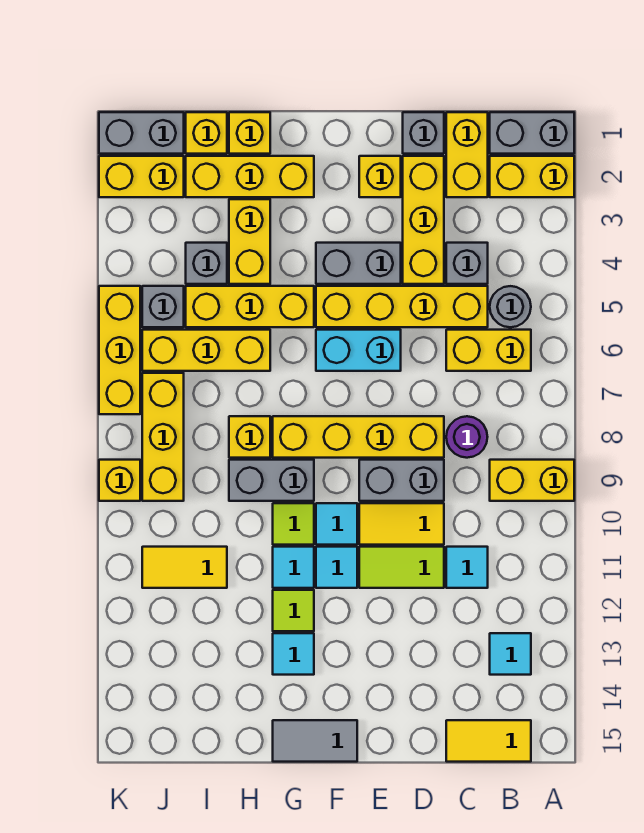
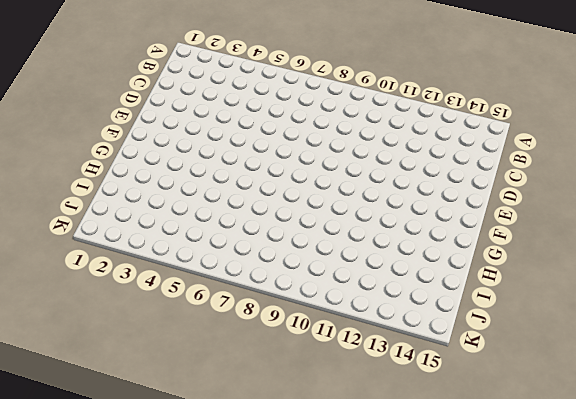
none -> grey brick A1:B1 level 1
none -> yellow brick A2:B2 level 1
none -> yellow brick A9:B9 level 1
none -> grey round brick B5 level 1

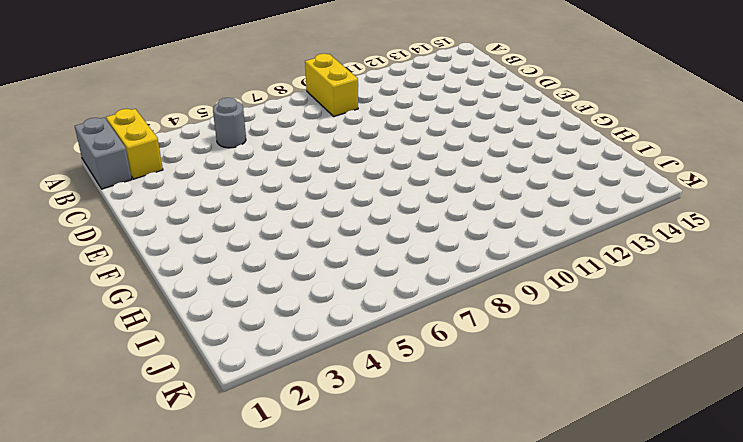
none -> yellow brick B6:C6 level 1
none -> cyan tile B13 level 1
none -> yellow tile B15:C15 level 1
none -> yellow brick C1:C2 level 1

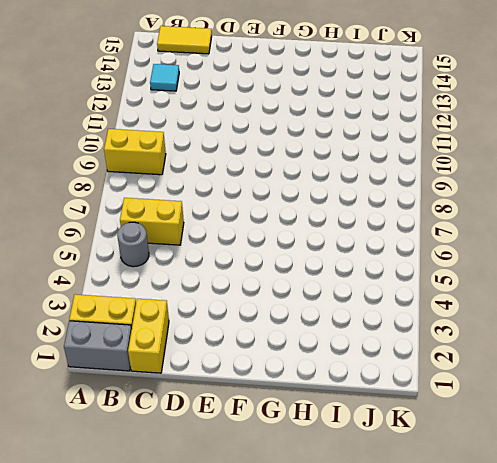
none -> grey brick C4 level 1
none -> yellow brick C5:F5 level 1
none -> purple round brick C8 level 1
none -> cyan tile C11 level 1

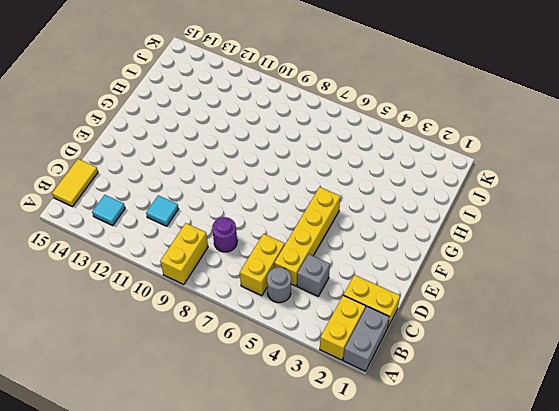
none -> grey brick D1 level 1
none -> yellow brick D2:D4 level 1
none -> yellow brick D8:G8 level 1
none -> grey brick D9:E9 level 1

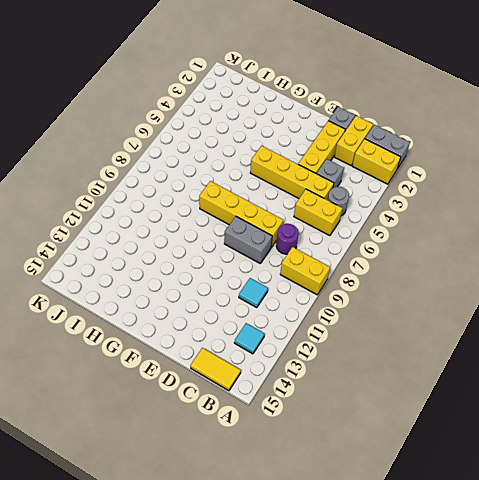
none -> yellow tile D10:E10 level 1
none -> lime tile D11:E11 level 1
none -> yellow brick E2 level 1
none -> grey brick E4:F4 level 1

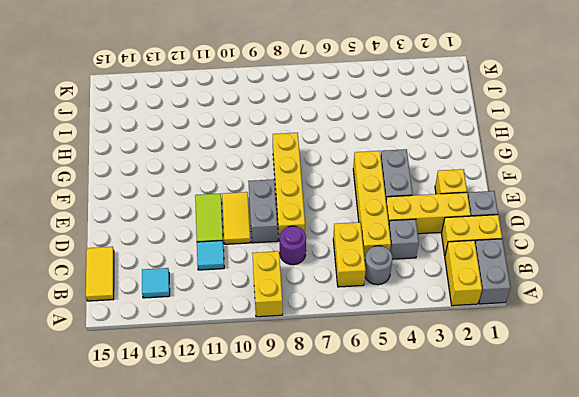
none -> cyan brick E6:F6 level 1
none -> cyan tile F10 level 1
none -> cyan tile F11 level 1
none -> grey tile F15:G15 level 1

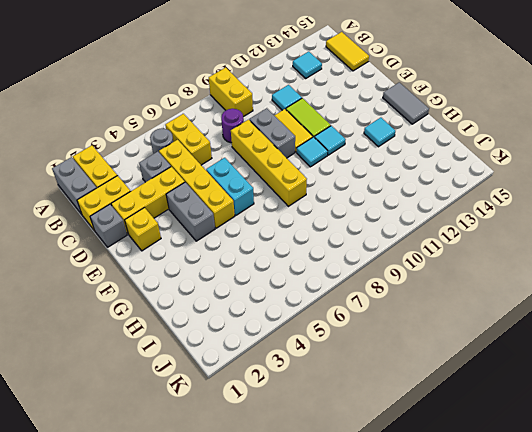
none -> yellow brick G2:I2 level 1
none -> yellow brick G5:I5 level 1
none -> grey brick G9:H9 level 1
none -> lime tile G10 level 1

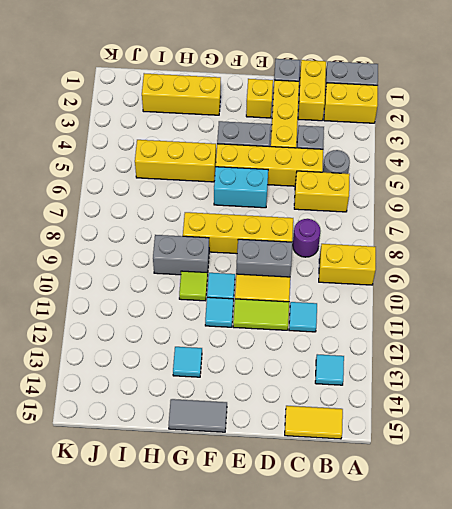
none -> cyan tile G11 level 1
none -> lime tile G12 level 1
none -> yellow brick H1 level 1
none -> yellow brick H3:H4 level 1

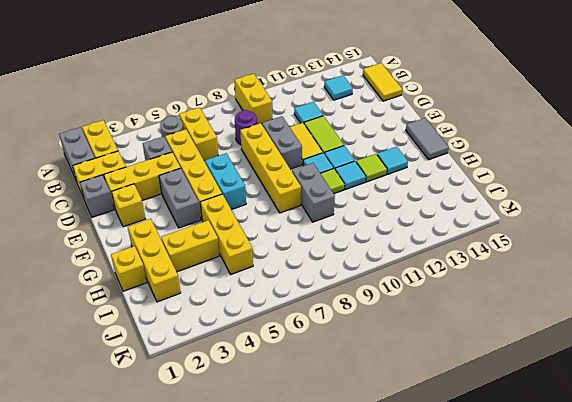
none -> yellow brick H6:J6 level 1
none -> yellow brick H8 level 1
none -> yellow brick I1 level 1
none -> grey brick I4 level 1

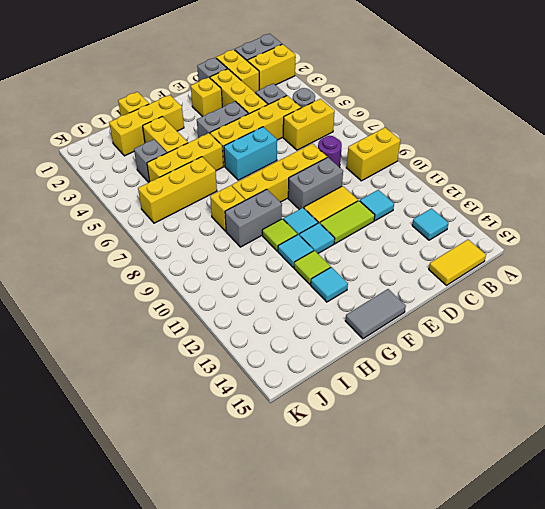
none -> yellow brick I1 level 1
none -> yellow tile I11:J11 level 1
none -> grey brick J1:K1 level 1
none -> yellow brick J2:K2 level 1

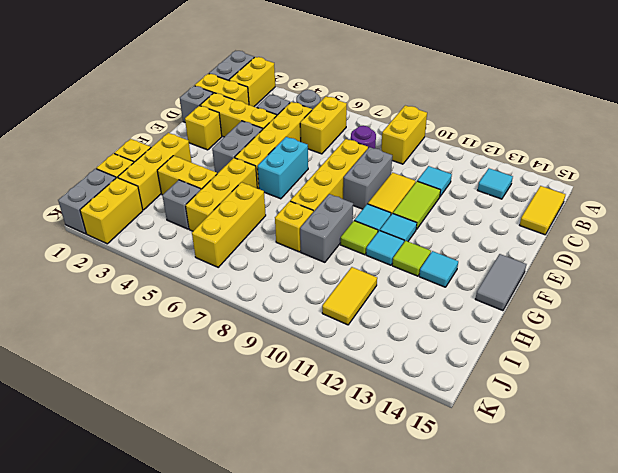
none -> grey brick J5 level 1
none -> yellow brick J7:J9 level 1
none -> yellow brick K5:K7 level 1
none -> yellow brick K9 level 1

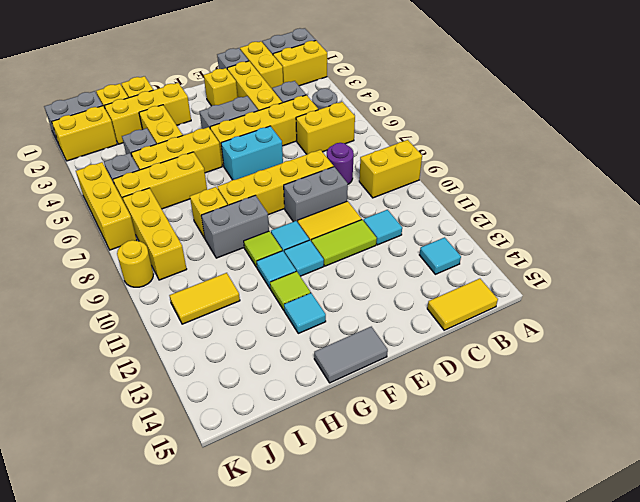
yellow round brick K9 level 1 -> yellow brick K9 level 1

